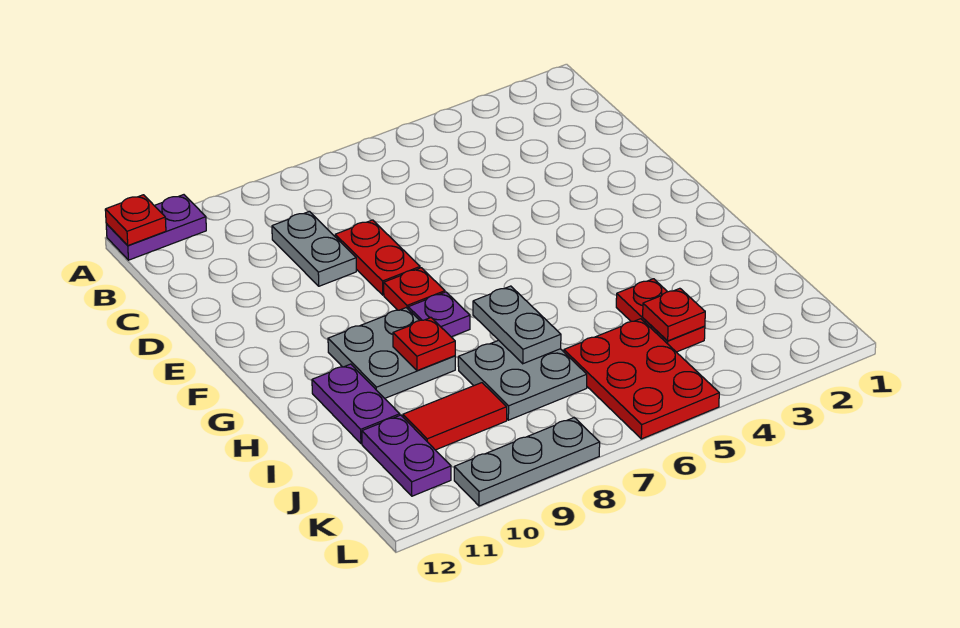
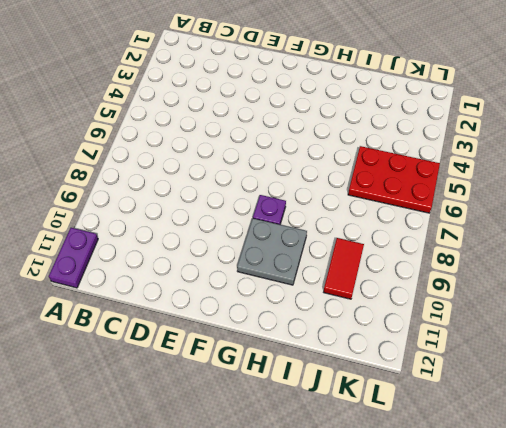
none -> grey plate C9:D9 level 1
none -> red plate D8:E8 level 1
none -> red plate F8 level 1

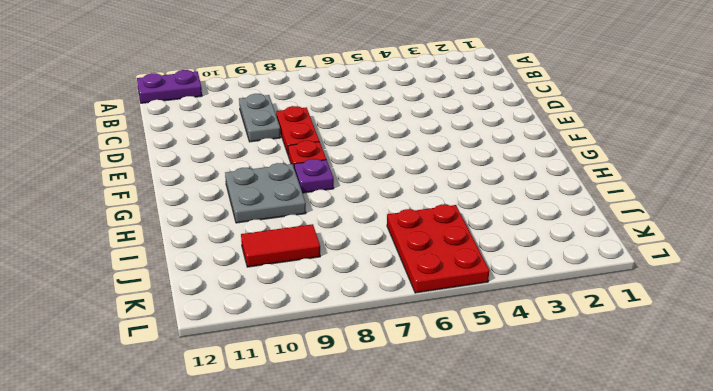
none -> purple plate H11:I11 level 1
none -> red plate I4:J4 level 1
none -> grey plate I7:J8 level 1

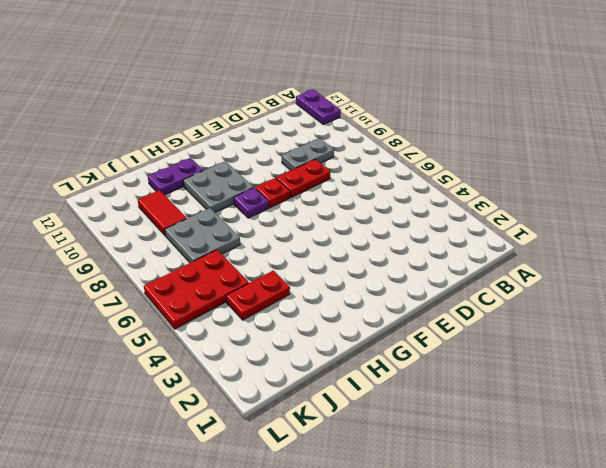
none -> purple plate J11:K11 level 1
none -> grey plate L8:L10 level 1
none -> red plate A12 level 2

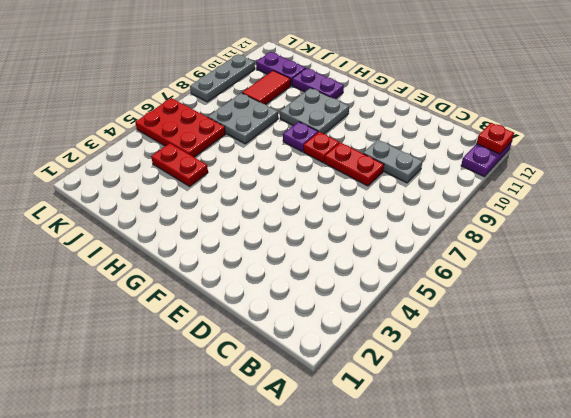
none -> grey plate H7:I7 level 2
none -> red plate H9 level 2
none -> red plate J4 level 2

